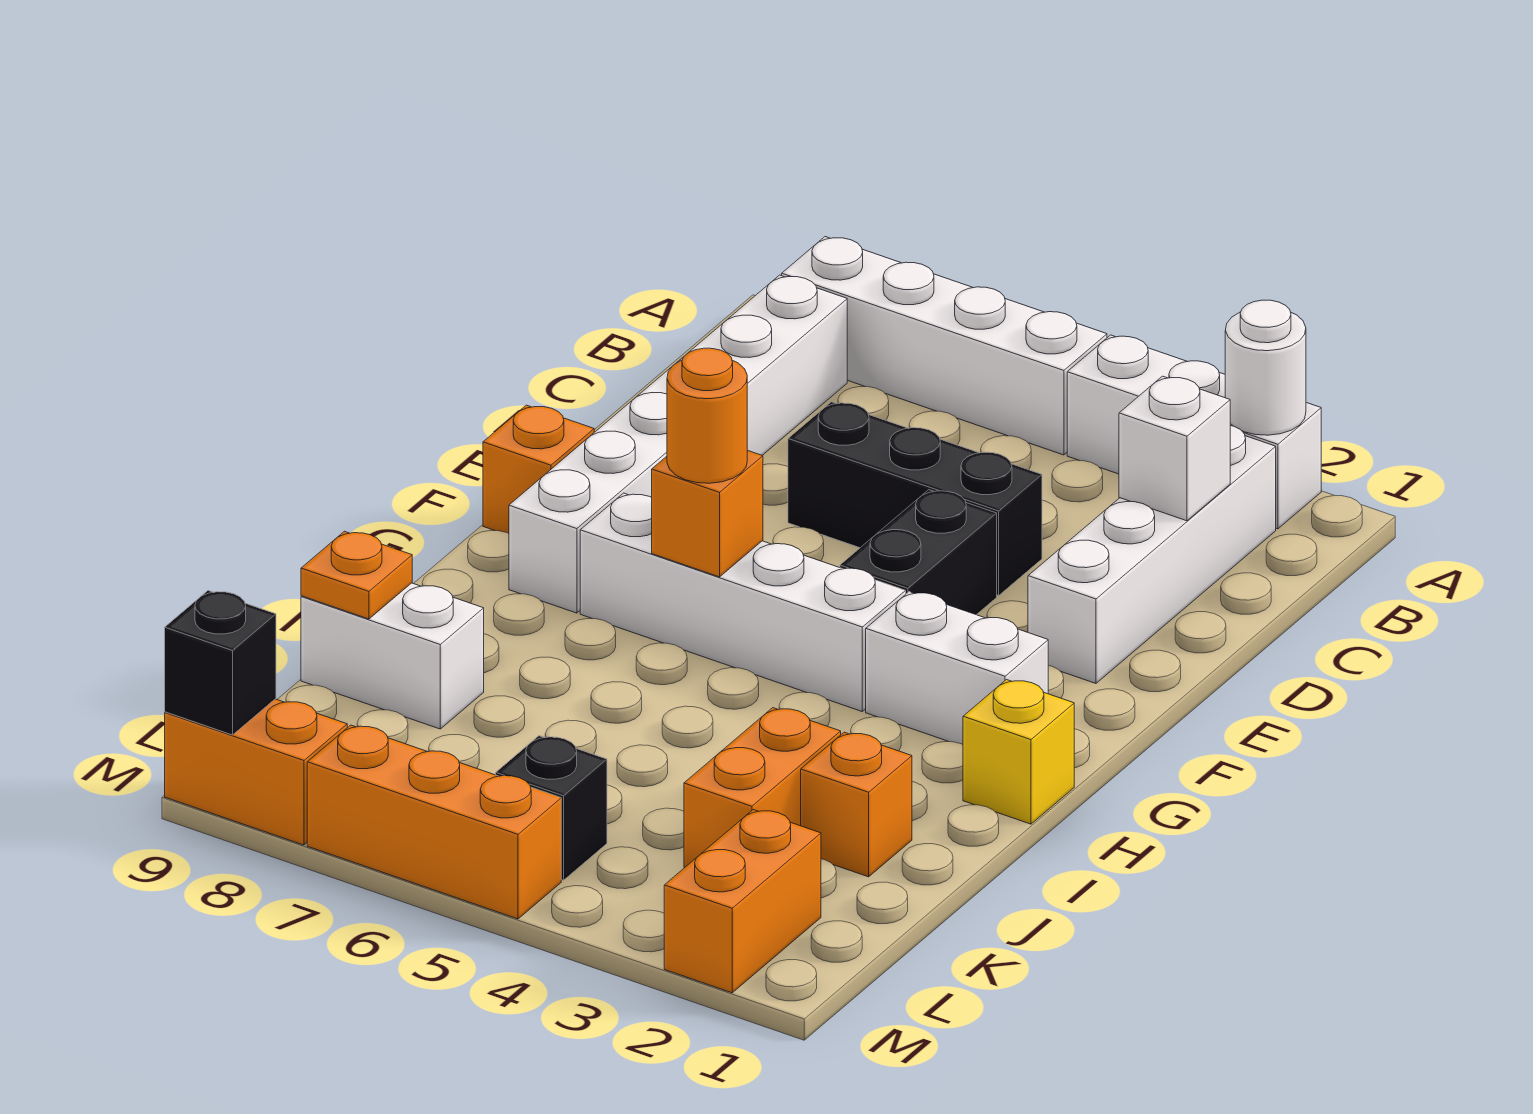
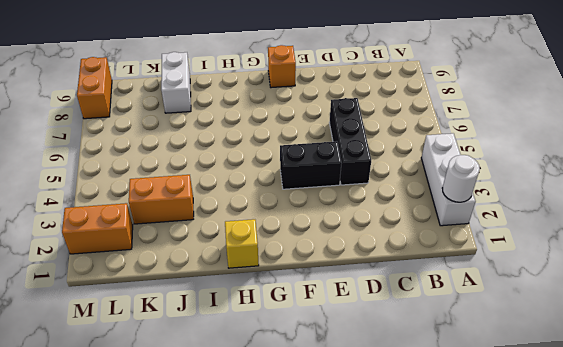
none -> white brick A5:A8 level 1
none -> white brick B2:E2 level 1
none -> white brick B8:G8 level 1

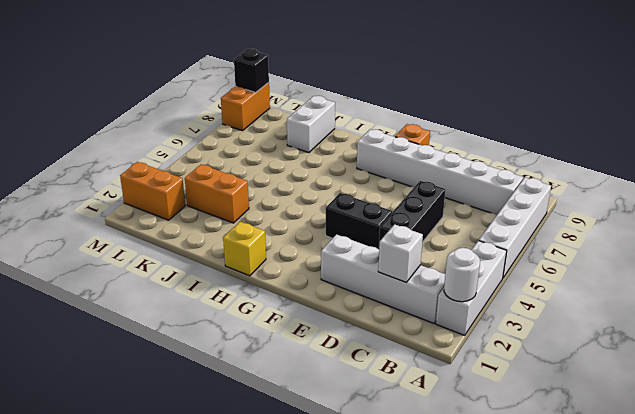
none -> white brick G2:G3 level 1
none -> white brick G4:G7 level 1
none -> orange brick J2 level 1

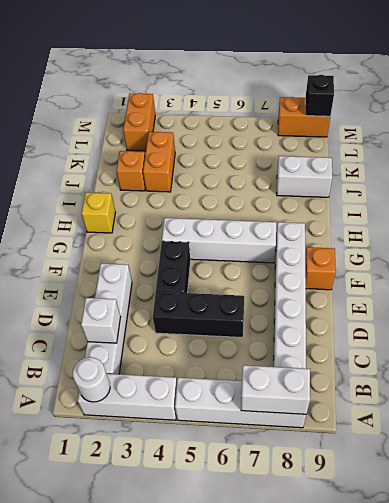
white brick A7:A8 level 2 -> white brick G2:G3 level 1
none -> black brick L5 level 1
none -> orange brick M5:M7 level 1
none -> orange brick G6 level 2

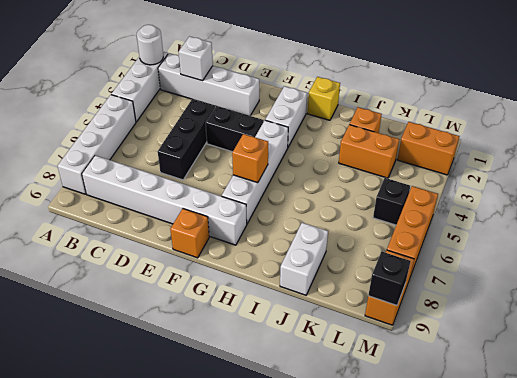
none -> orange plate J9 level 2
none -> orange round brick G6 level 3

